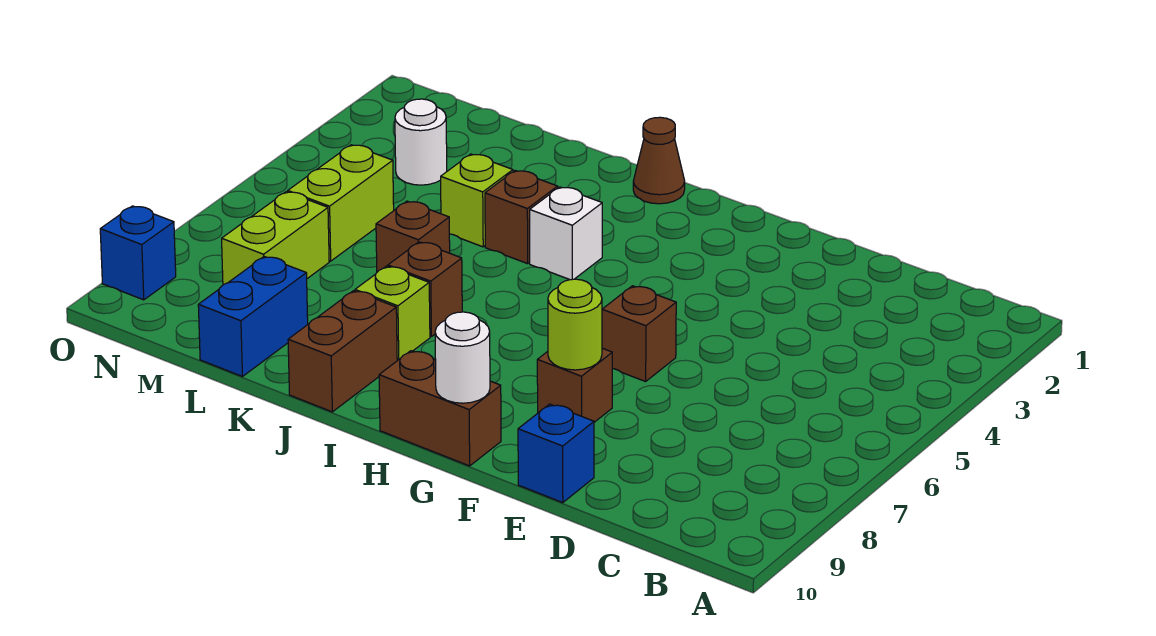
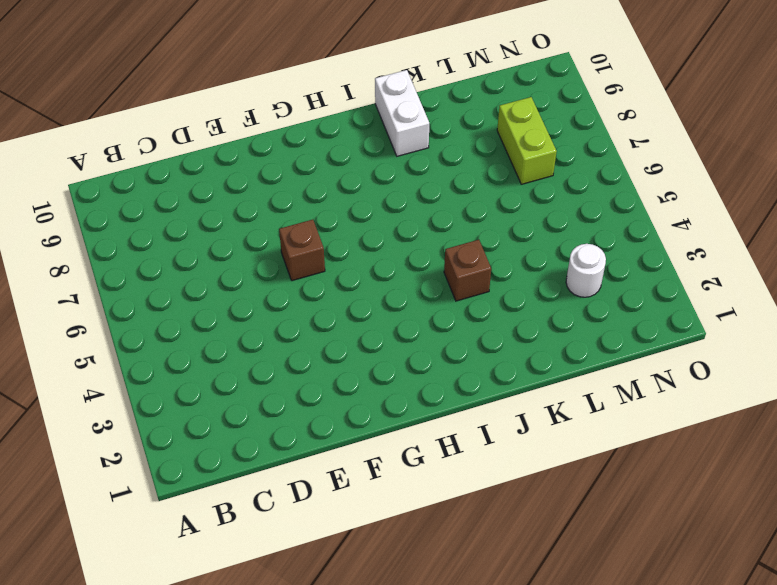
white brick J9:J10 level 1 -> brown brick J9:J10 level 1
none -> blue brick E10 level 1
none -> brown brick F8 level 1
none -> brown brick G10:H10 level 1

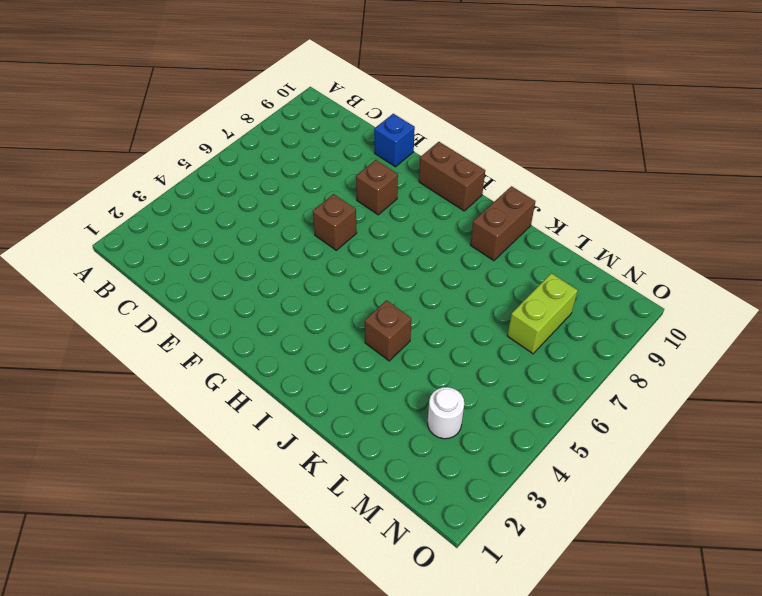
none -> brown cone I1 level 1
none -> white brick I4 level 1
none -> brown brick J7 level 1

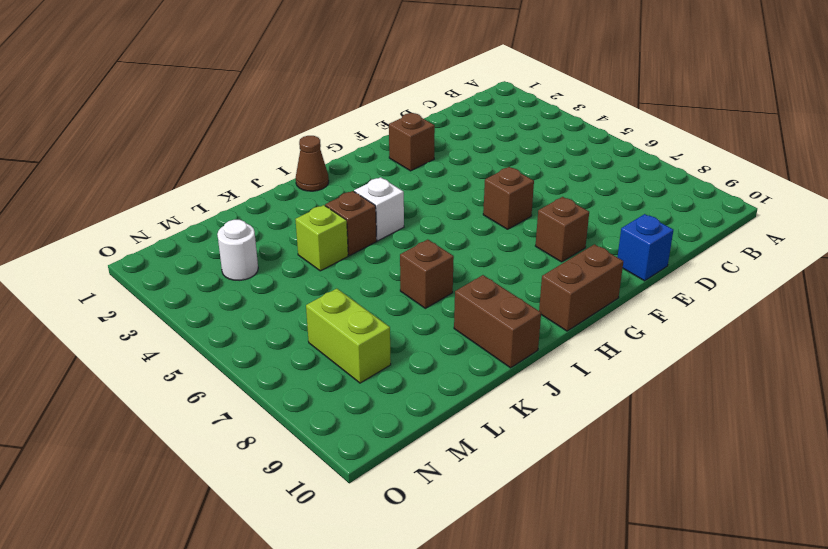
brown brick F2 level 1 -> brown brick K6 level 1
none -> lime brick J8 level 1
none -> blue brick L9:L10 level 1
none -> lime brick M5:M6 level 1

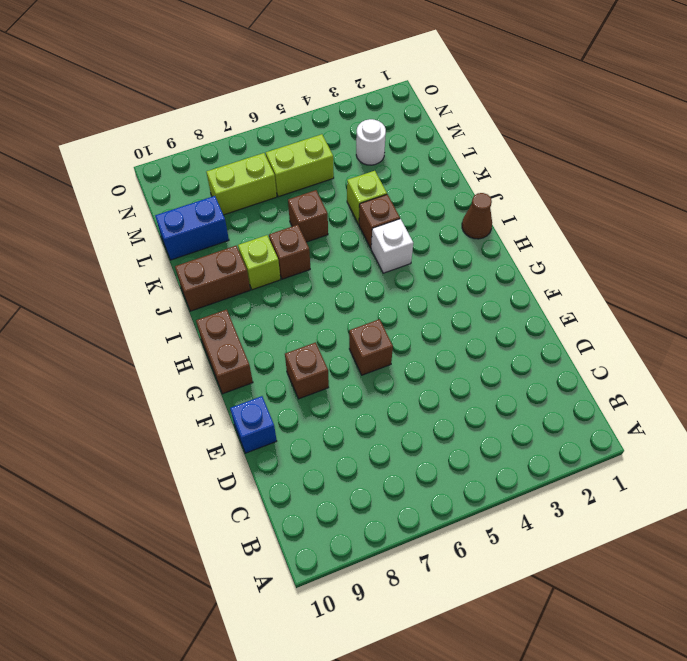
none -> blue brick O9 level 1
none -> lime round brick F8 level 2
none -> white round brick G10 level 2

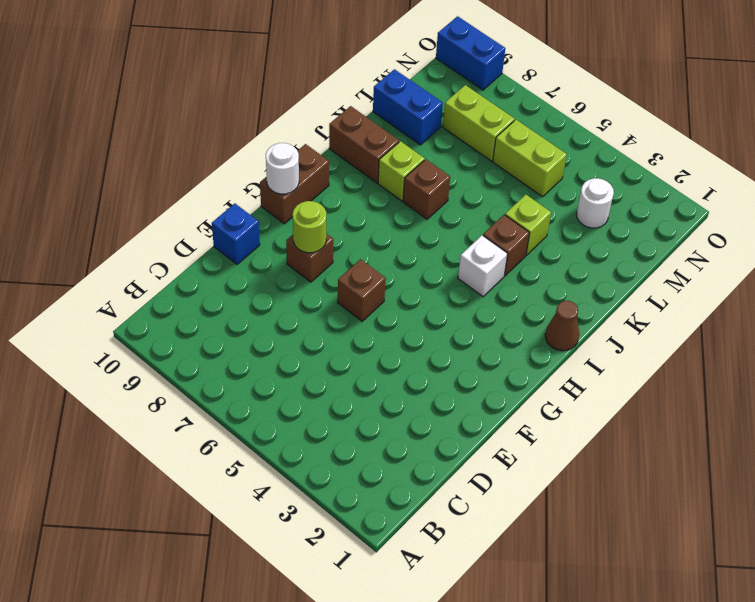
blue brick O9:O10 level 1 -> blue brick O9 level 1
none -> brown brick K6 level 1

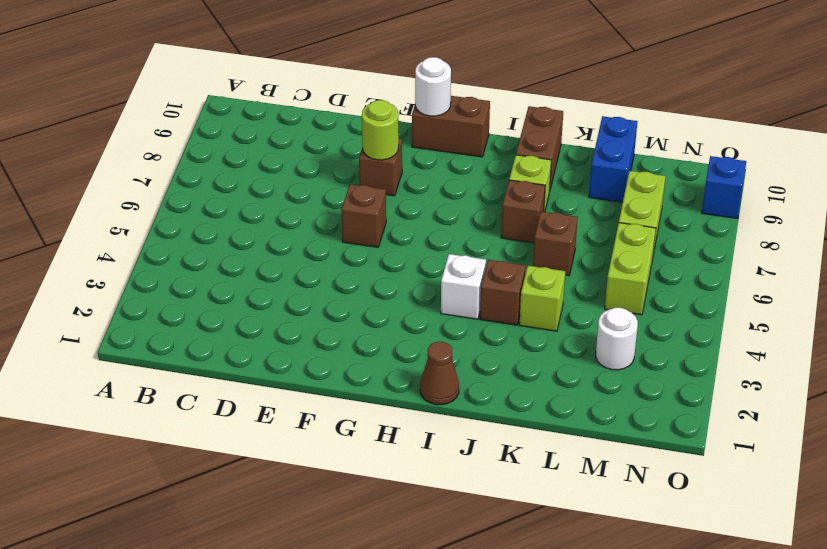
none -> blue brick E10 level 1

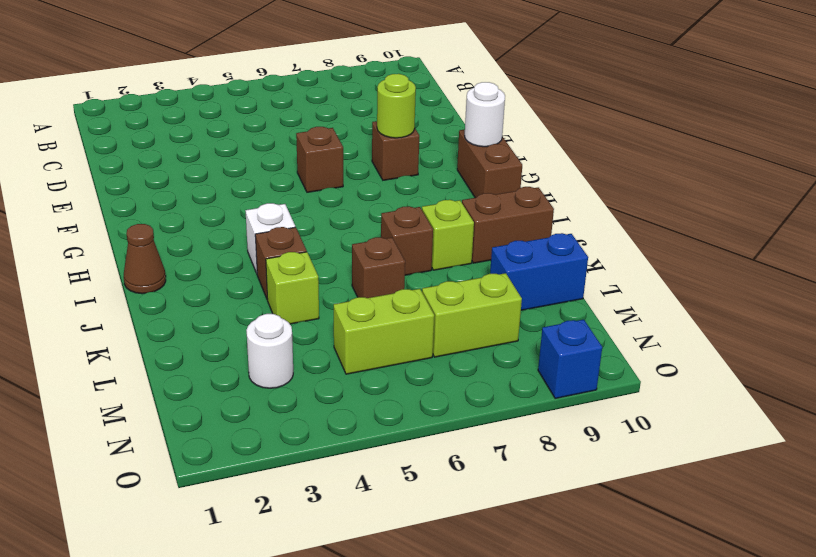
none -> blue brick E10 level 1

